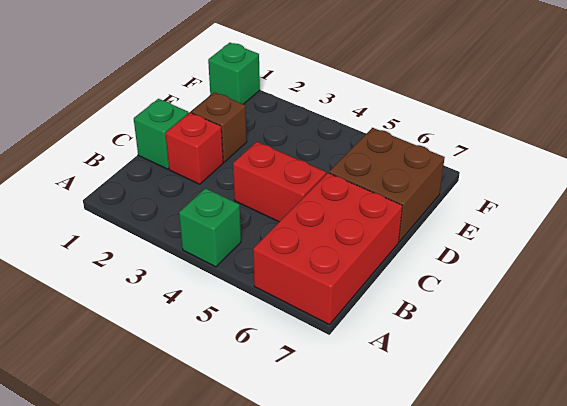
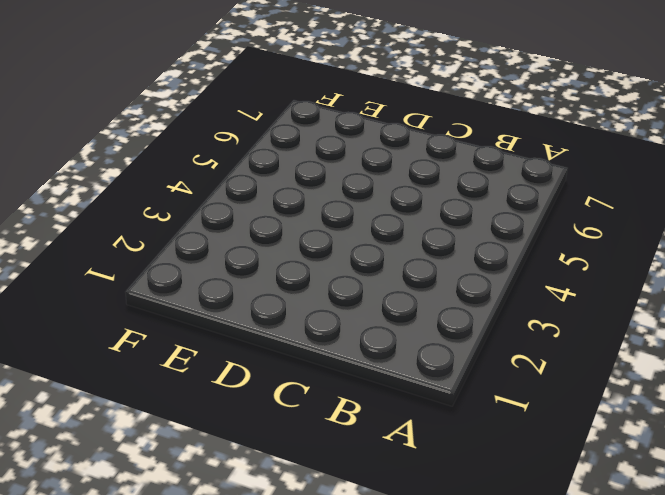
none -> green brick A4 level 1
none -> red brick A6:C7 level 1

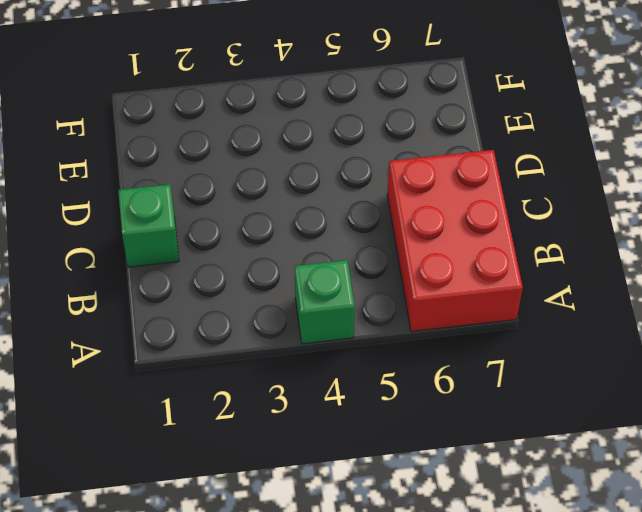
none -> red brick C2 level 1
none -> red brick C4:C5 level 1

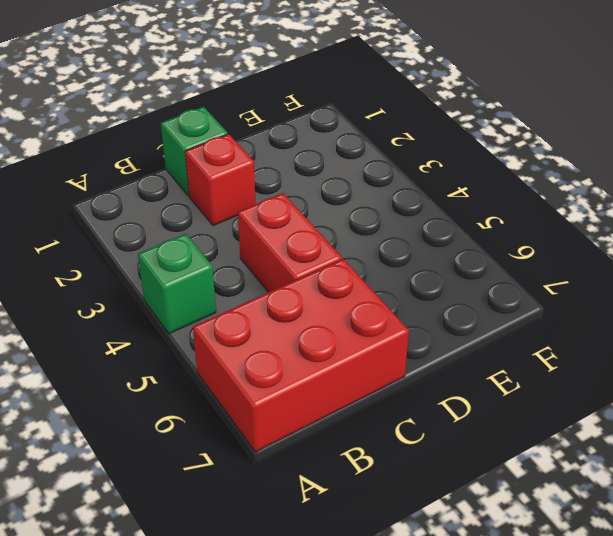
none -> brown brick D2 level 1
none -> brown brick D6:E7 level 1

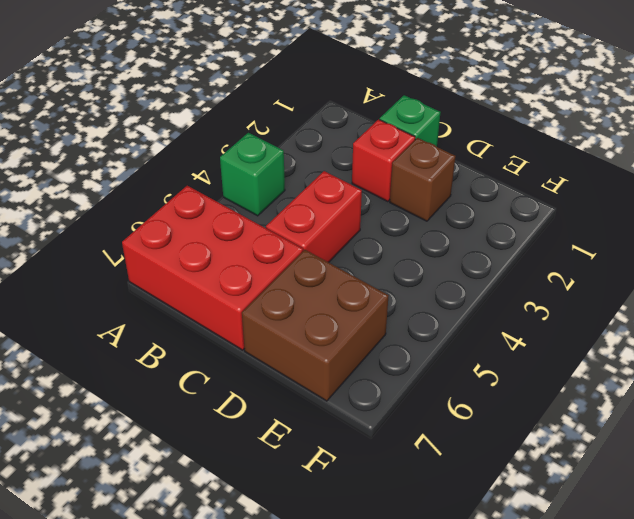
none -> green brick F1 level 1

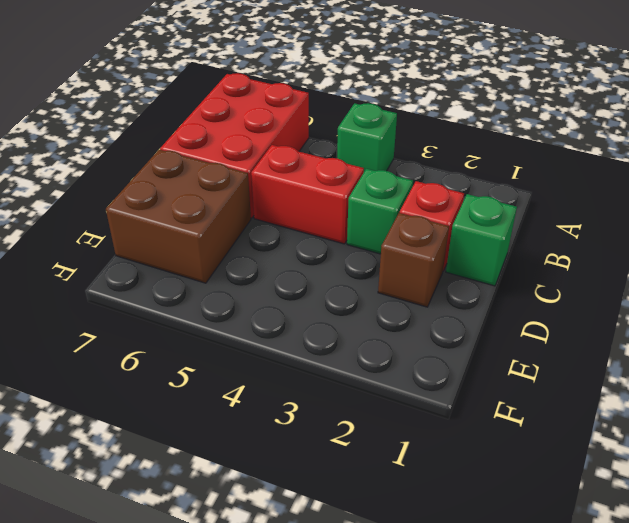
green brick C3 level 1 -> green brick F1 level 1

